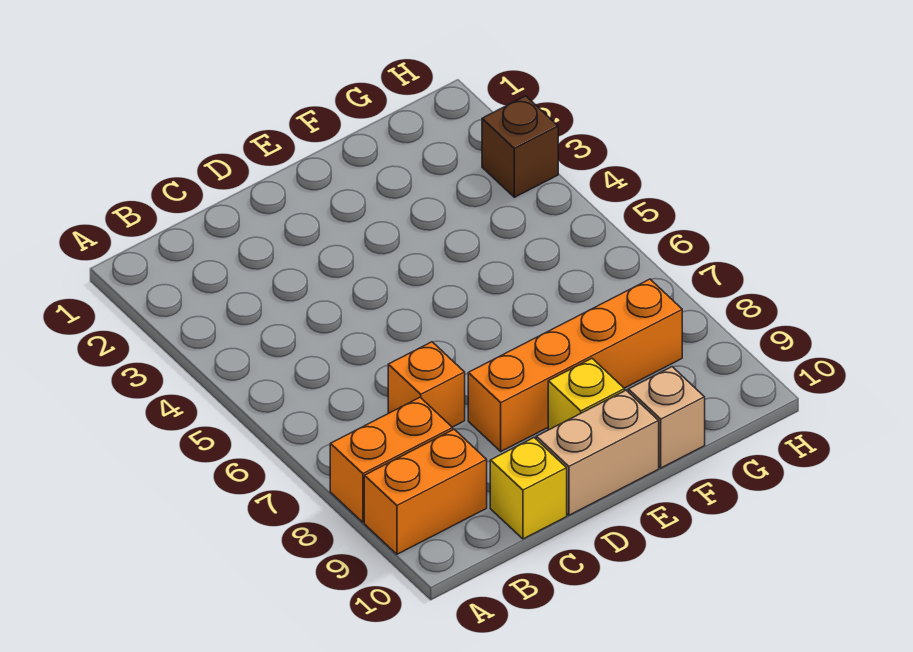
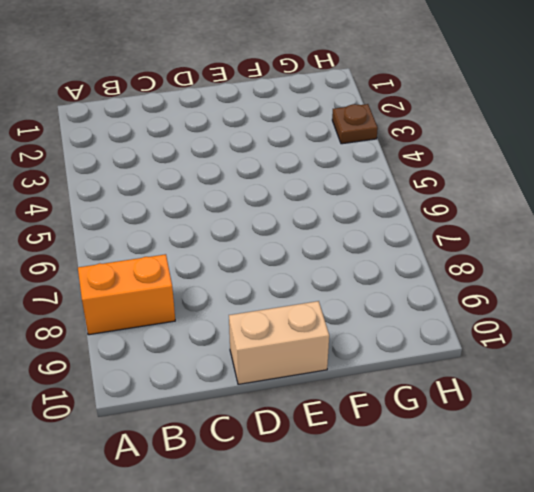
brown plate H3 level 1 -> brown brick H3 level 1
none -> orange brick A9:B9 level 1
none -> orange brick C7 level 1

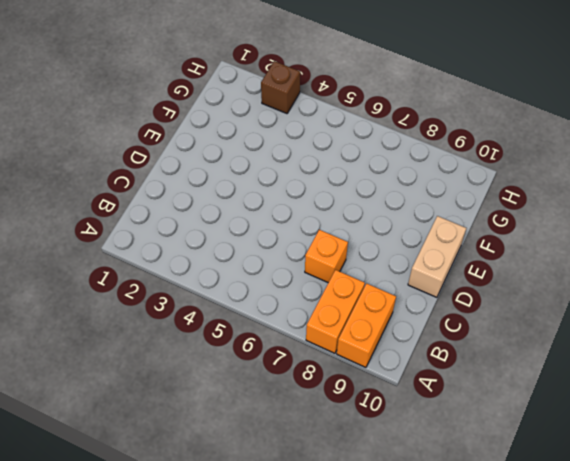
none -> yellow brick C10 level 1
none -> orange brick D8:G8 level 1

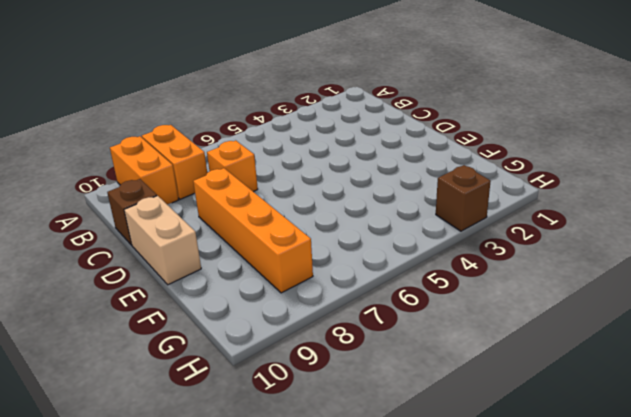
brown brick C10 level 1 -> yellow brick C10 level 1
none -> yellow brick E9 level 1
none -> tan brick F10 level 1

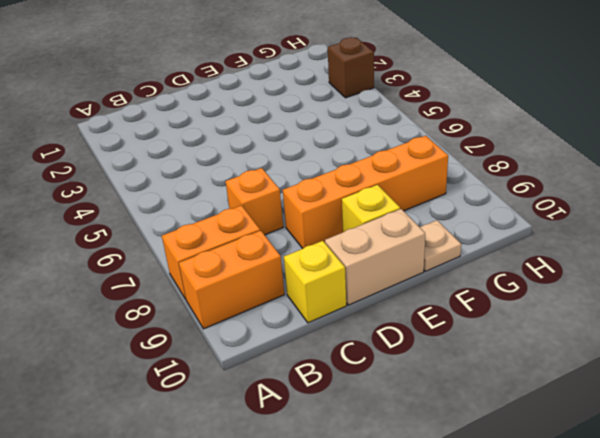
tan plate F10 level 1 -> tan brick F10 level 1

